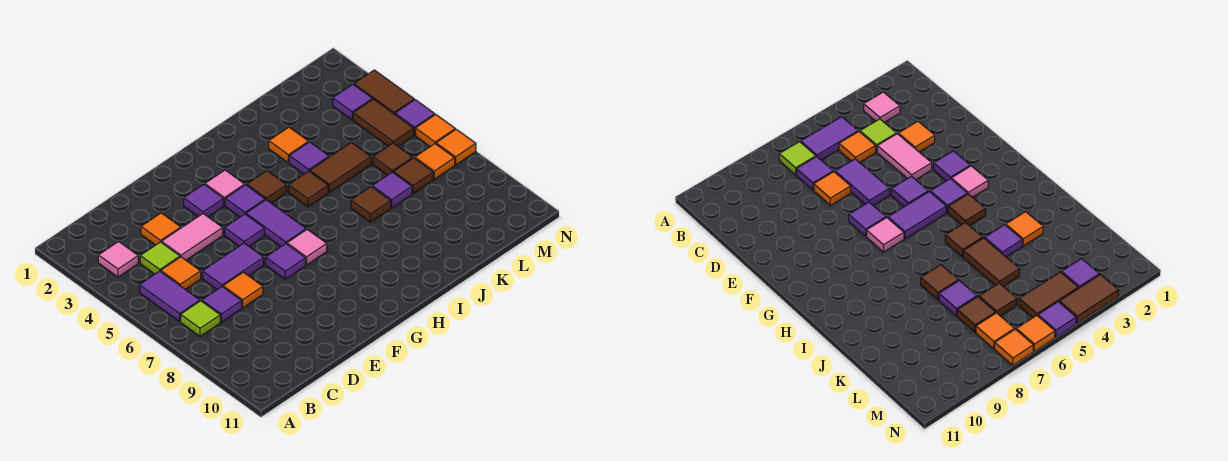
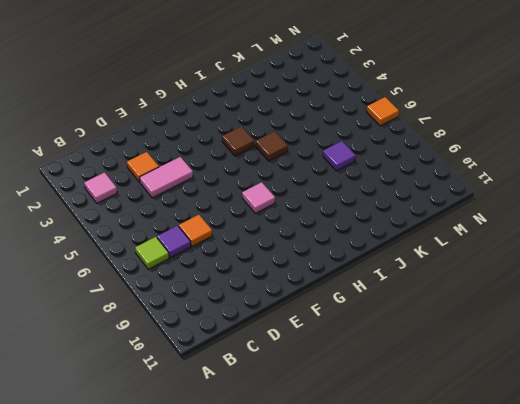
none -> purple tile B5:B6 level 1
none -> lime tile C4 level 1
none -> orange tile C5 level 1
none -> purple tile D6:E6 level 1

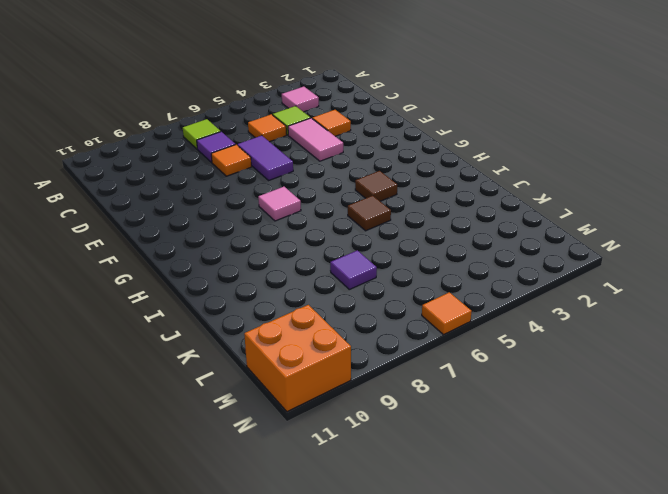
orange brick M10:N11 level 1 -> none
none -> purple tile B5:B6 level 1
none -> purple tile F3 level 1
none -> purple tile F5 level 1
none -> purple tile F7 level 1

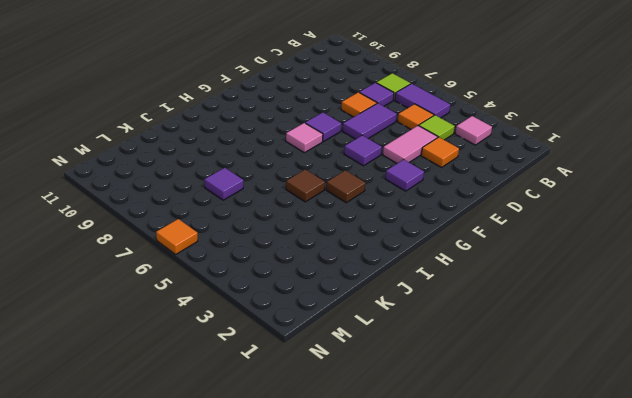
none -> pink tile G3 level 1
none -> purple tile G4 level 1
none -> purple tile G5:G6 level 1
none -> orange tile J3 level 1

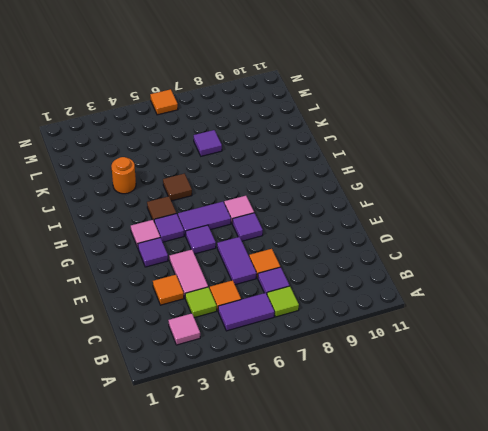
orange round brick J3 level 1 -> orange tile J3 level 1
none -> purple tile J4 level 1
none -> brown tile J5:K5 level 1
none -> brown tile J7 level 1
none -> brown tile L6 level 1

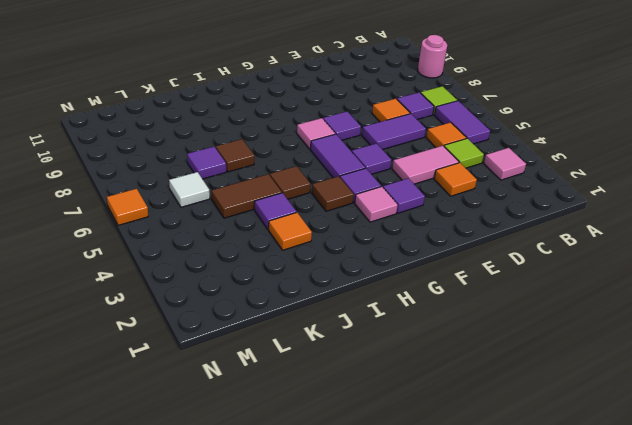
pink round brick A9 level 1 -> none
white tile L6 level 1 -> brown tile L6 level 1
none -> brown tile L7 level 1
none -> purple tile M3 level 1
none -> brown tile M4:M5 level 1
none -> orange tile M7 level 1

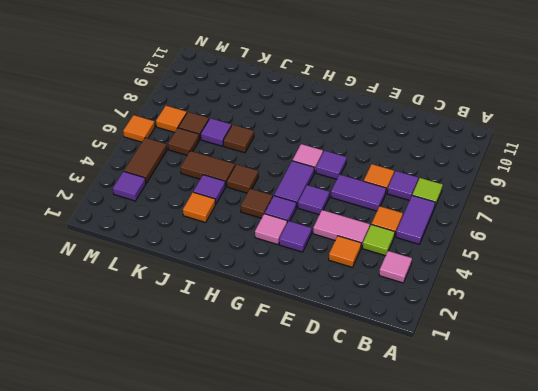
none -> brown tile N3:N4 level 1
none -> purple tile N5 level 1
none -> orange tile N7 level 1

